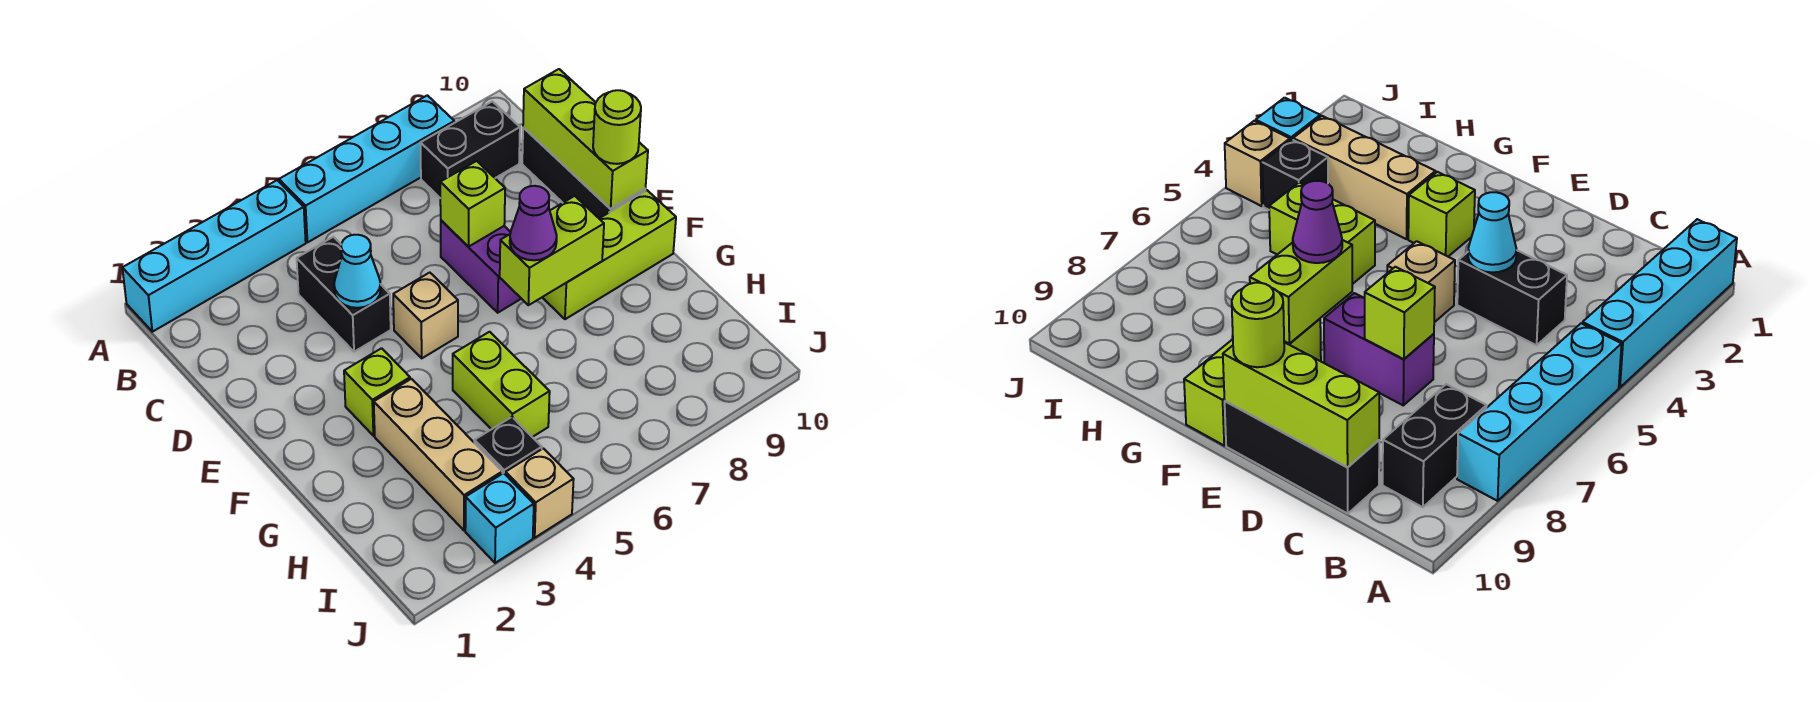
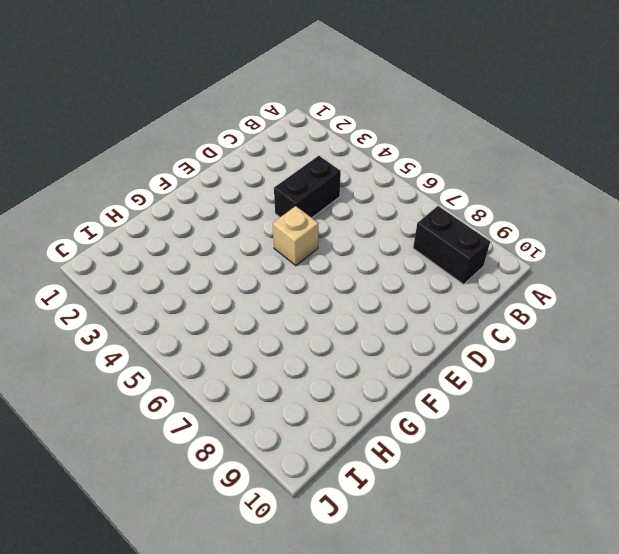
none -> cyan brick A1:A4 level 1
none -> cyan brick A5:A8 level 1
none -> black brick C10:E10 level 1

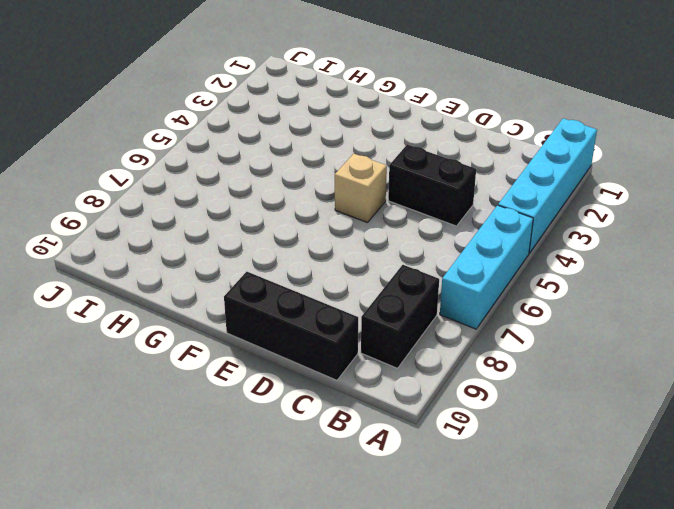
cyan brick A5:A7 level 1 -> cyan brick A5:A8 level 1
none -> purple brick D7:E7 level 1
none -> lime brick F3 level 1
none -> lime brick F8:F10 level 1

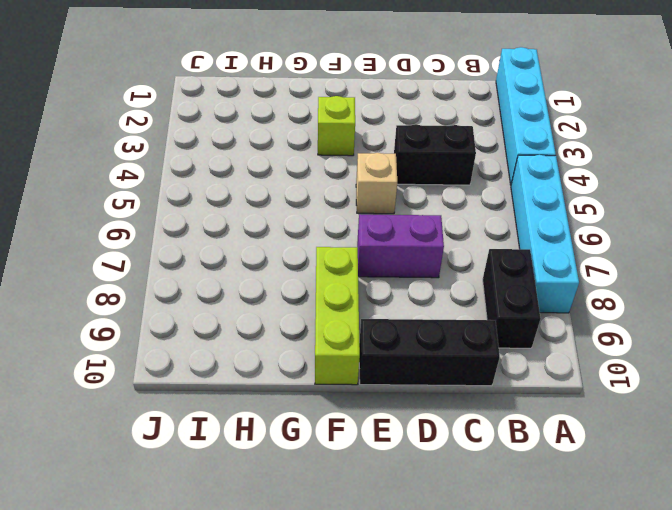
none -> tan brick G3:I3 level 1
none -> lime brick G5:H5 level 1
none -> black brick I4 level 1

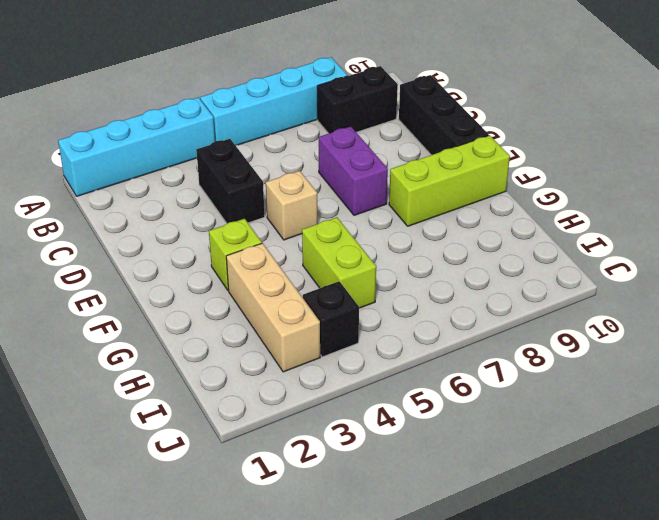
none -> cyan brick J3 level 1
none -> tan brick J4 level 1
none -> lime brick C10:E10 level 2

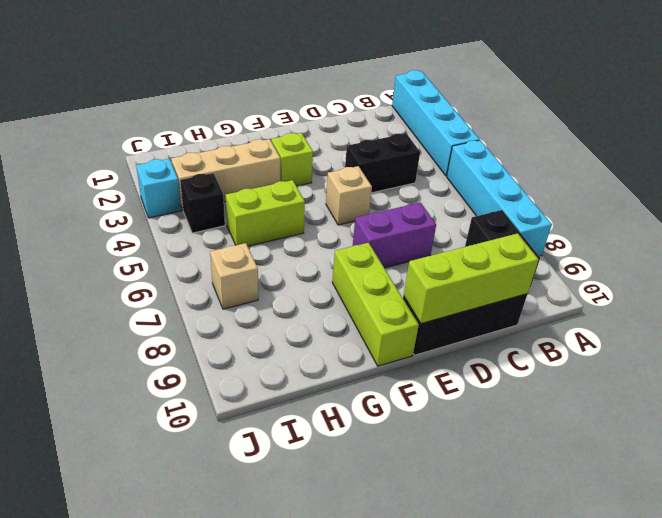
tan brick I7 level 1 -> tan brick J4 level 1
none -> cyan cone D4 level 2
none -> lime brick D7 level 2
none -> lime brick F7:F8 level 2

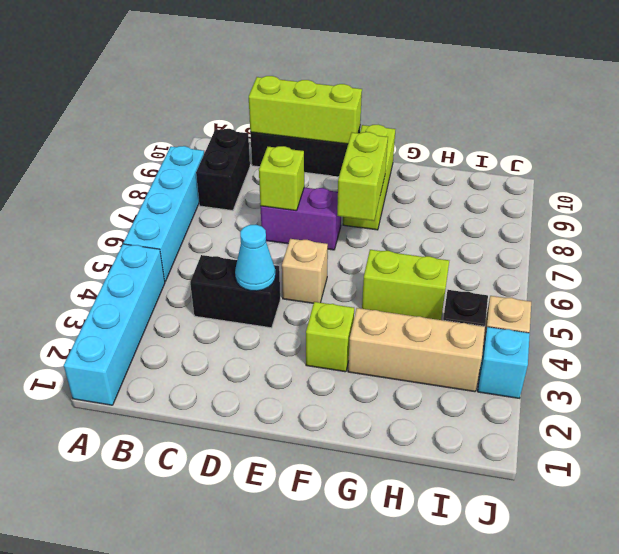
none -> lime round brick E10 level 3
none -> purple cone F7 level 3

